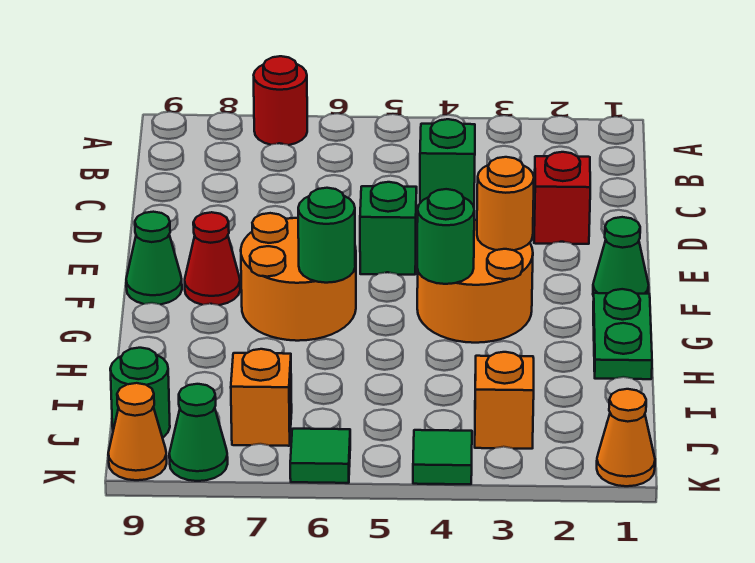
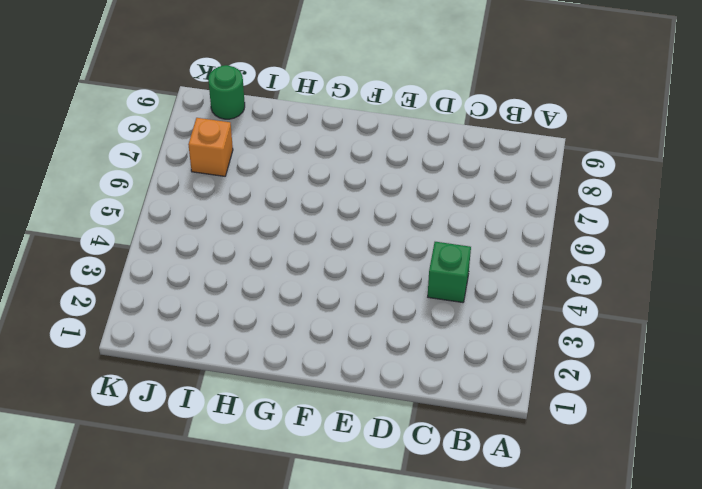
none -> red round brick A7 level 1
none -> red brick D2 level 1
none -> green brick E5 level 1

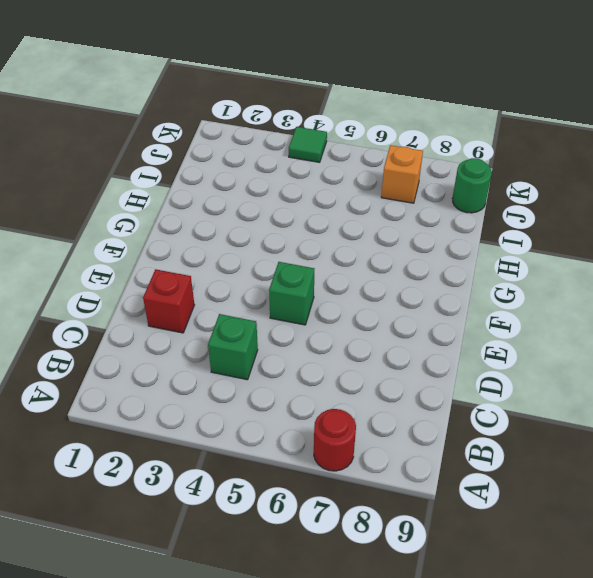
none -> green cone F1 level 1
none -> orange round brick F3:G4 level 1
none -> orange round brick F6:G7 level 1

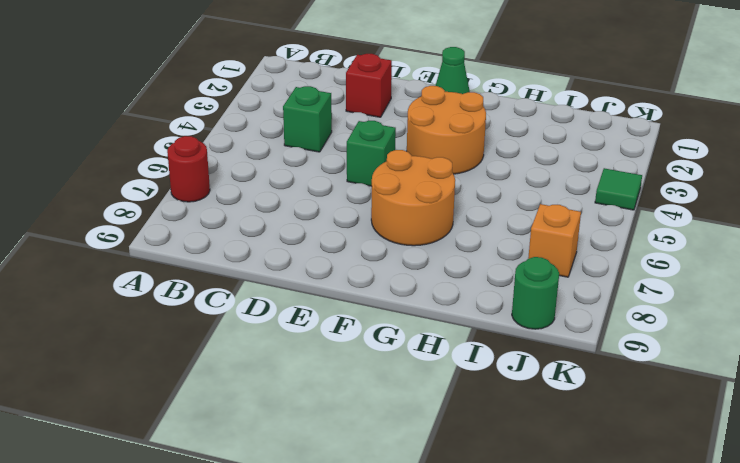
none -> red cone F8 level 1
none -> green cone F9 level 1
none -> green plate G1:H1 level 1

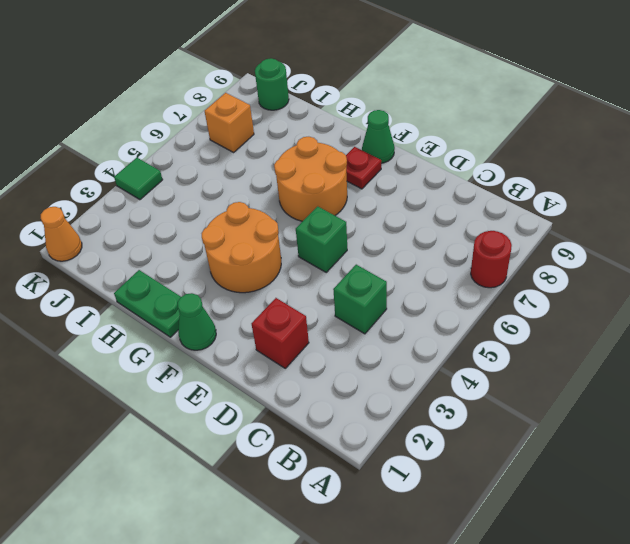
red plate F8 level 1 -> red cone F8 level 1
none -> orange brick J3 level 1
none -> green tile K6 level 1
none -> green cone K8 level 1

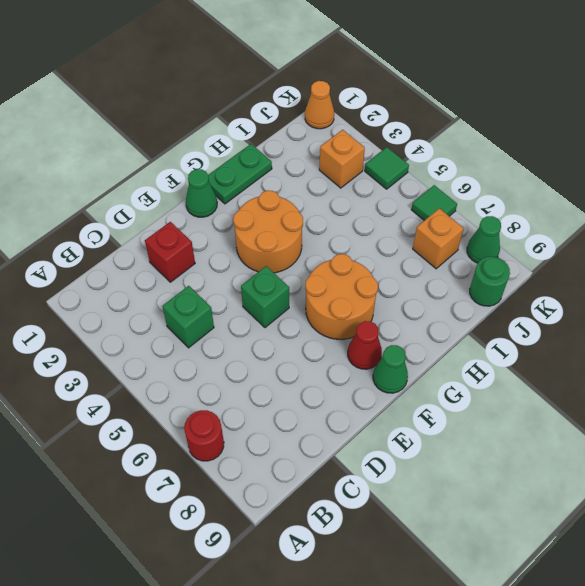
none -> orange cone K9 level 1
none -> orange round brick F3 level 2
none -> green round brick G4 level 2

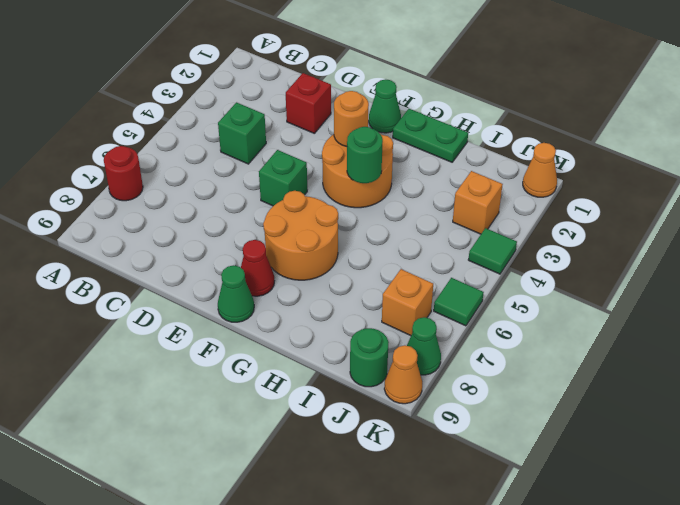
none -> green round brick G6 level 2

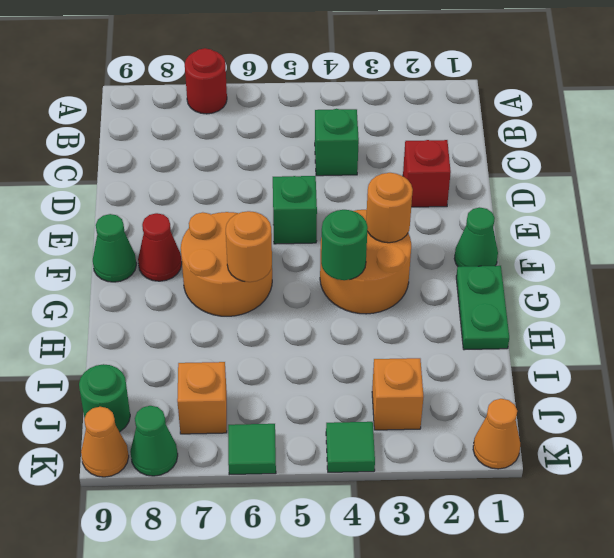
orange round brick G6 level 2 -> green round brick G6 level 2

